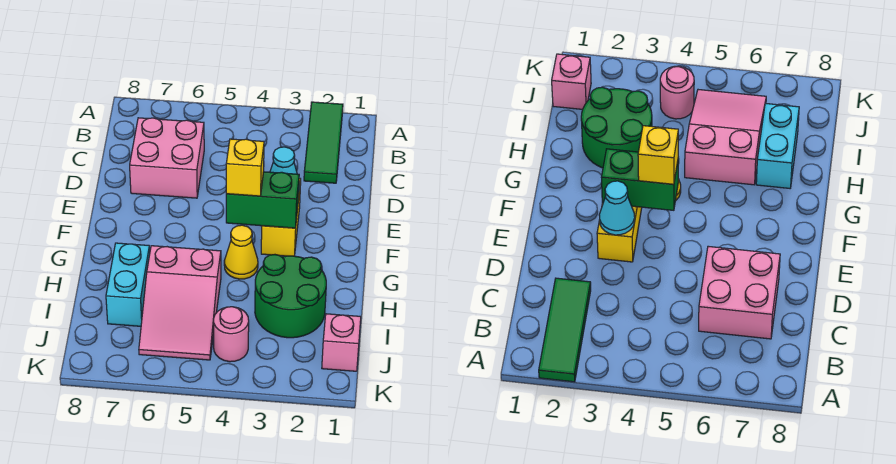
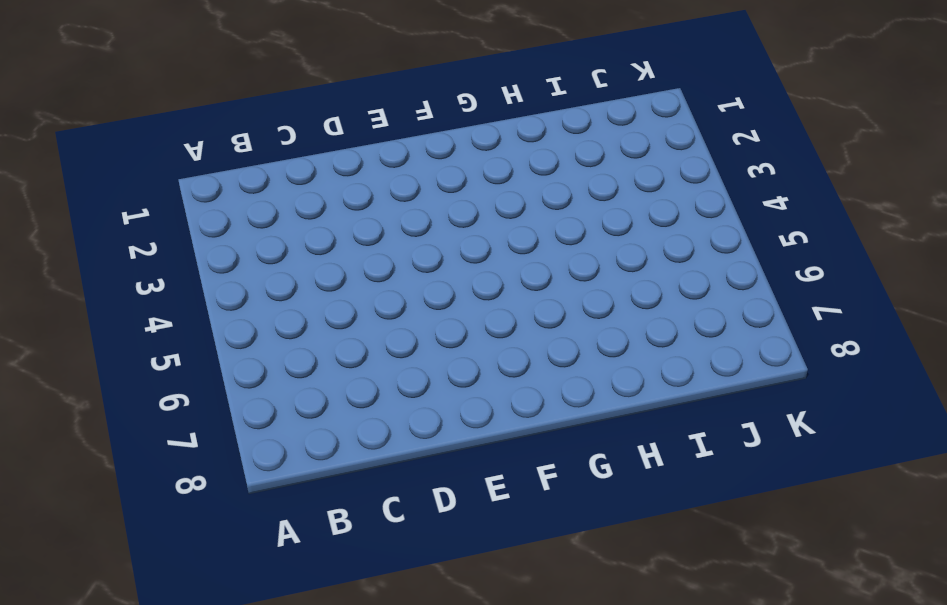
none -> green tile A2:C2 level 1
none -> pink brick C6:D7 level 1
none -> yellow brick E3:F3 level 1

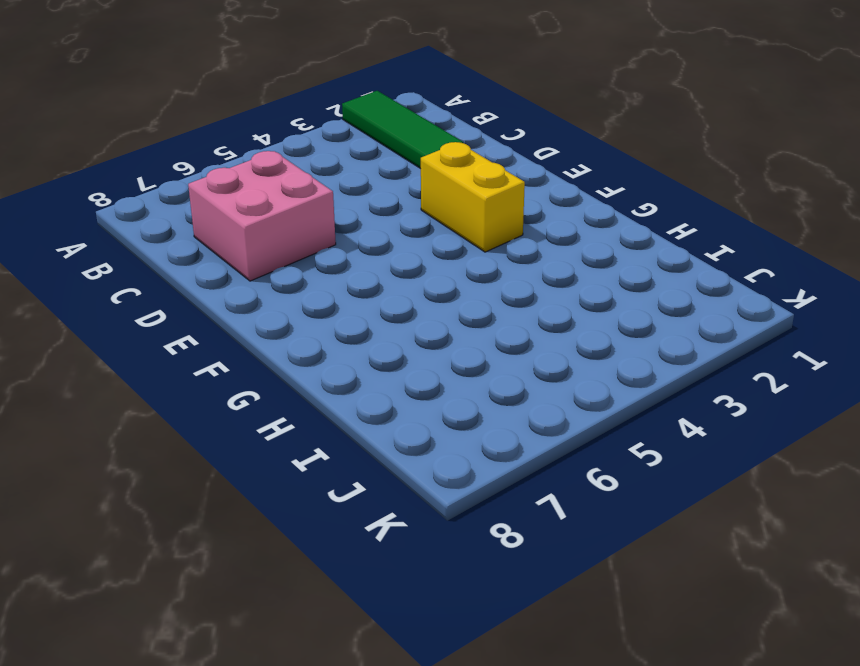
none -> yellow cone G4 level 1
none -> green round brick H2:I3 level 1
none -> pink slope H5:J6 level 1 top H

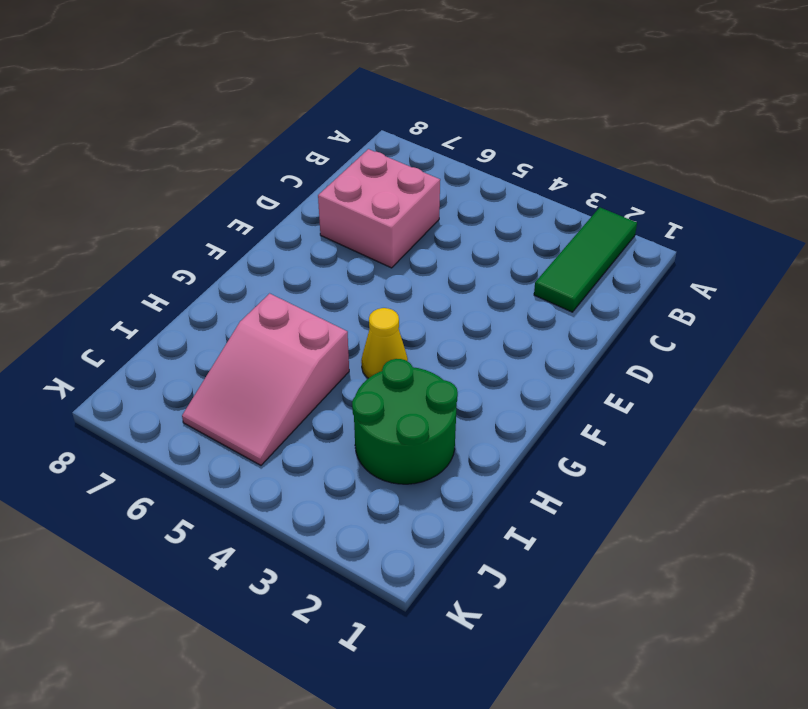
none -> yellow brick E3:F3 level 1
none -> cyan brick H7:I7 level 1
none -> pink brick J1 level 1

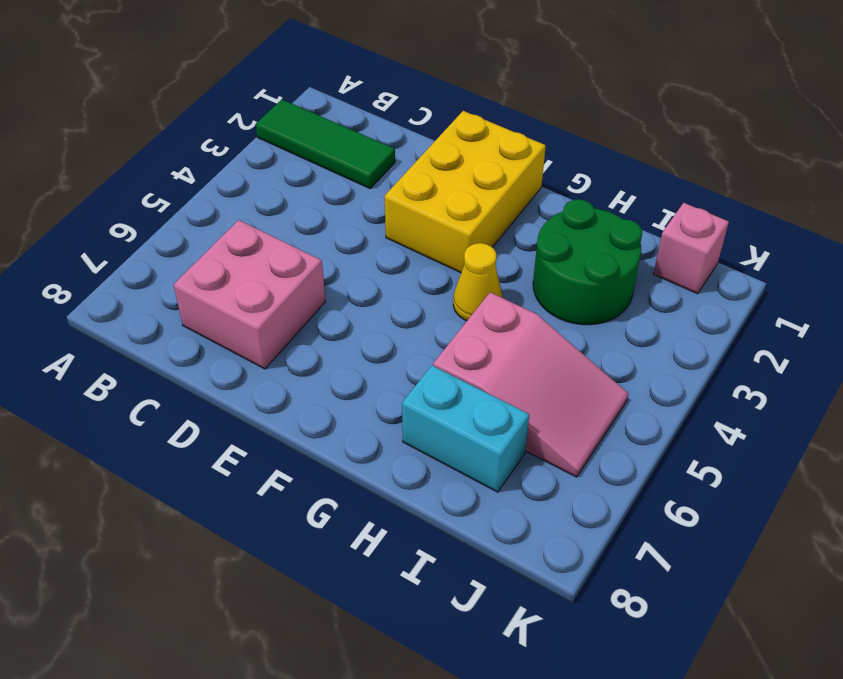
yellow brick E1:F3 level 1 -> yellow brick E3:F3 level 1
none -> pink round brick J4 level 1
none -> cyan cone E3 level 2
none -> green brick F3:F4 level 2

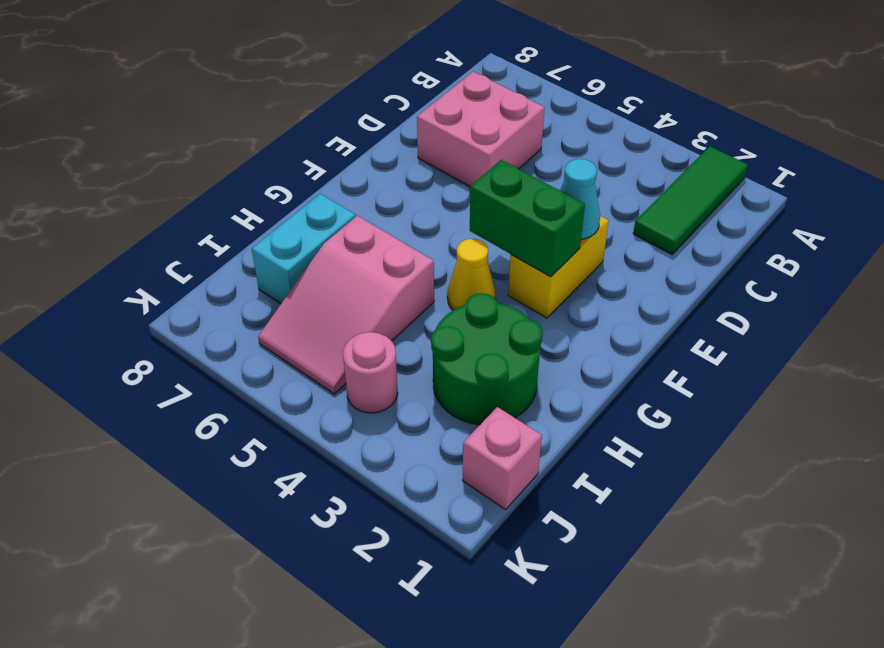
none -> yellow brick F4 level 3

